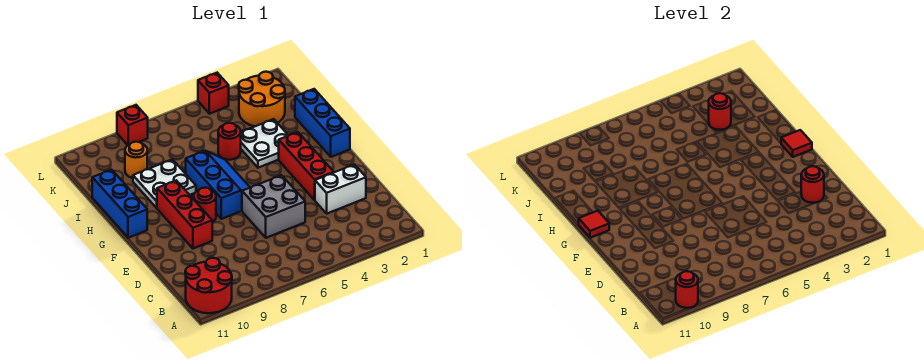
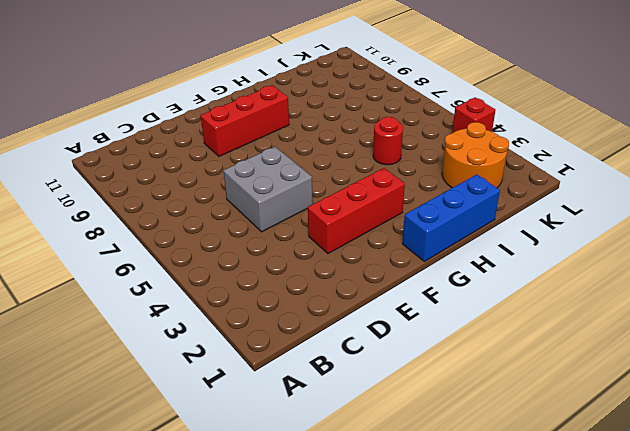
none -> red round brick A10:B11 level 1
none -> white brick D2:D3 level 1
none -> blue slope F6:H7 level 1 top 7

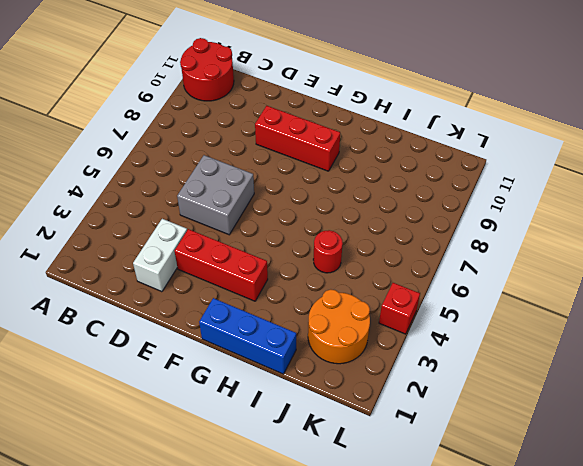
none -> blue slope F6:H7 level 1 top 7
none -> red round brick F8 level 1
none -> blue brick G11:I11 level 1

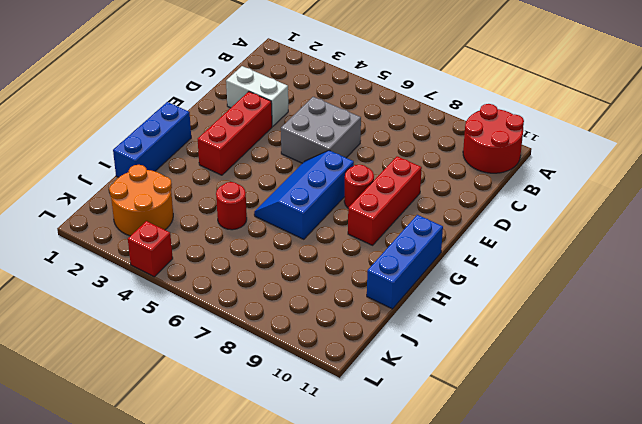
none -> white plate H3:I4 level 1
none -> white plate H8:I9 level 1
none -> orange round brick J9 level 1

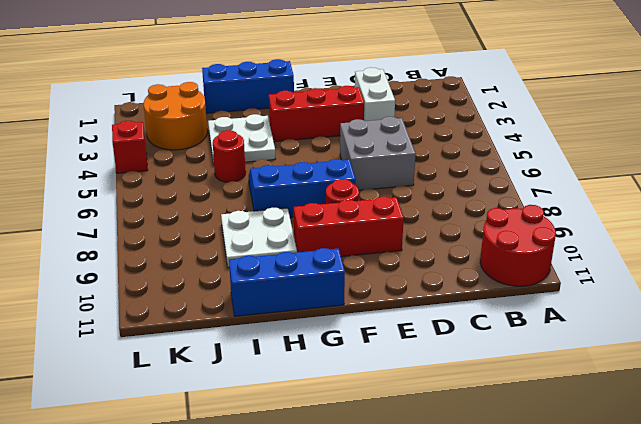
none -> orange round brick J9 level 1
none -> red brick L8 level 1
none -> red round brick A10 level 2

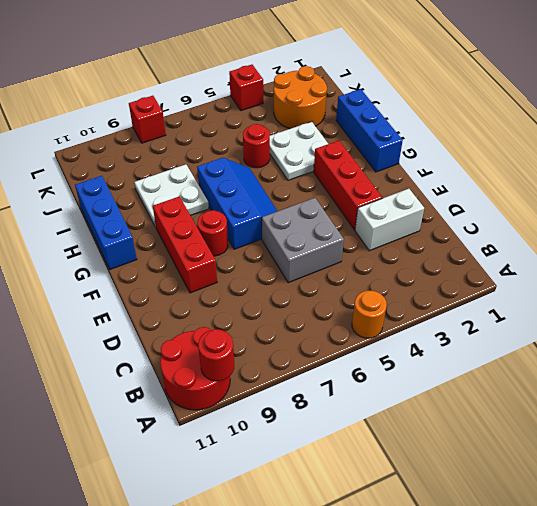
orange round brick A5 level 1 -> orange round brick J9 level 1
none -> red round brick D2 level 2
none -> red tile G1 level 2
none -> red tile G11 level 2

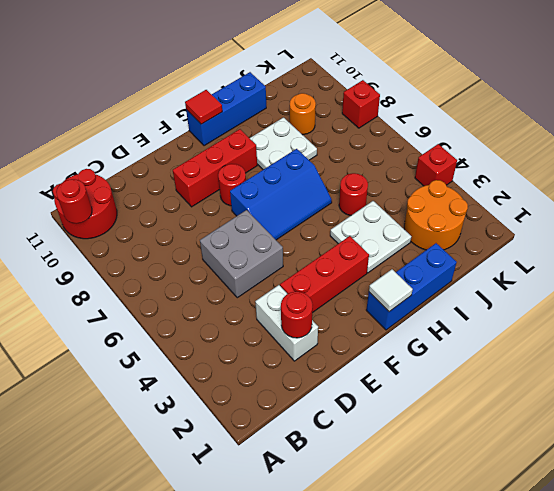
white tile G1 level 2 -> red tile G1 level 2
none -> red round brick J3 level 2

